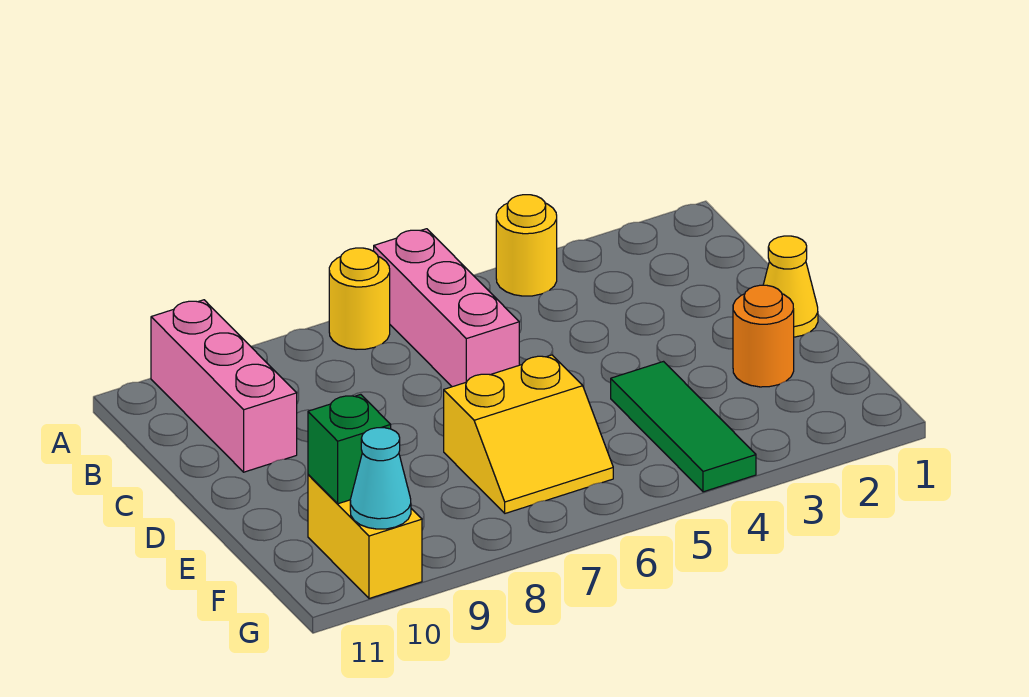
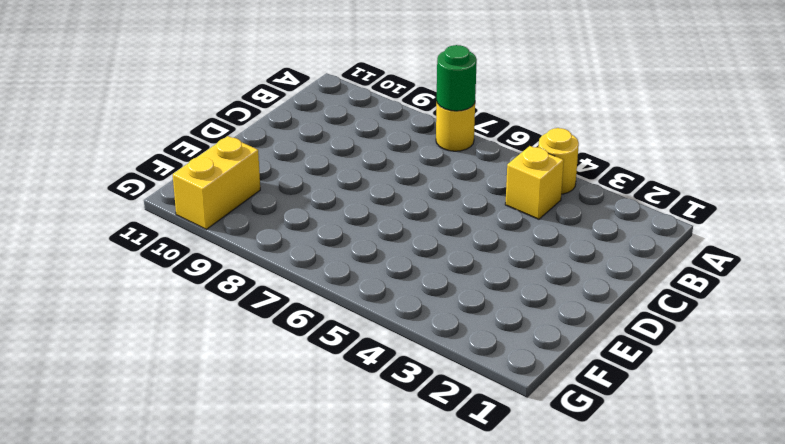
green round brick A7 level 2 -> none
yellow brick B4 level 1 -> none
none -> pink brick A6:C6 level 1
none -> pink brick A10:C10 level 1

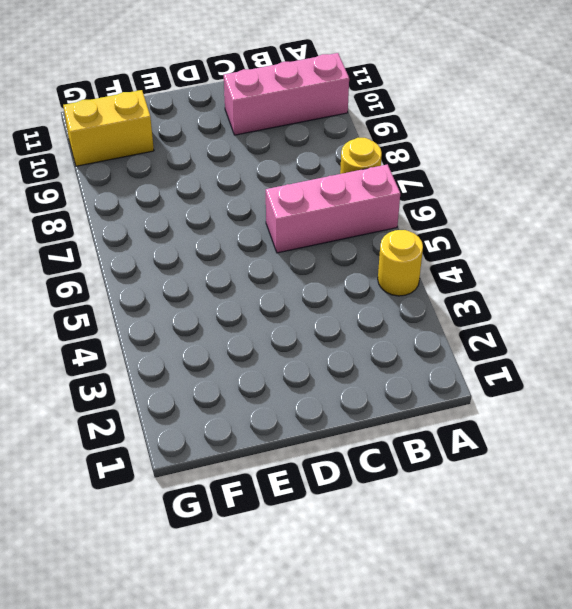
none -> yellow cone D1 level 1
none -> orange round brick E2 level 1

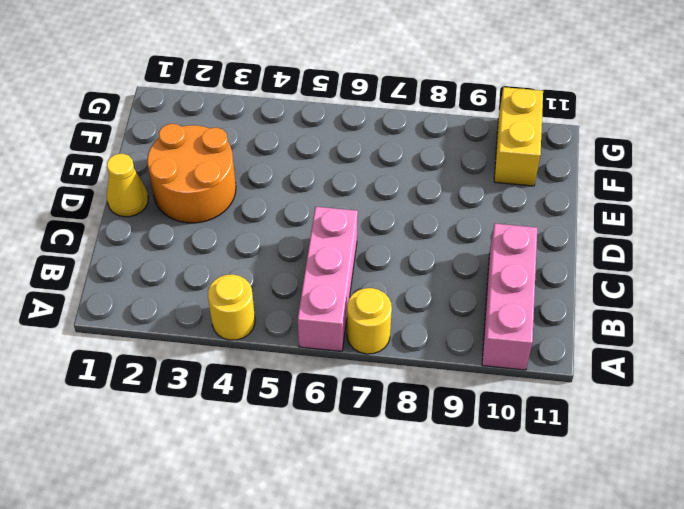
orange round brick D2:E3 level 1 -> orange round brick E2 level 1
none -> green tile E4:G4 level 1
none -> yellow slope E6:F7 level 1 top E

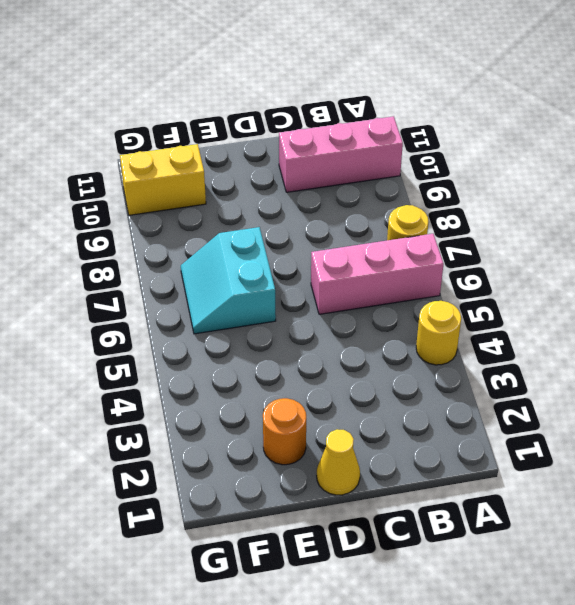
cyan slope E6:F7 level 1 top E -> yellow slope E6:F7 level 1 top E
none -> green tile E4:G4 level 1
none -> green brick F10 level 2

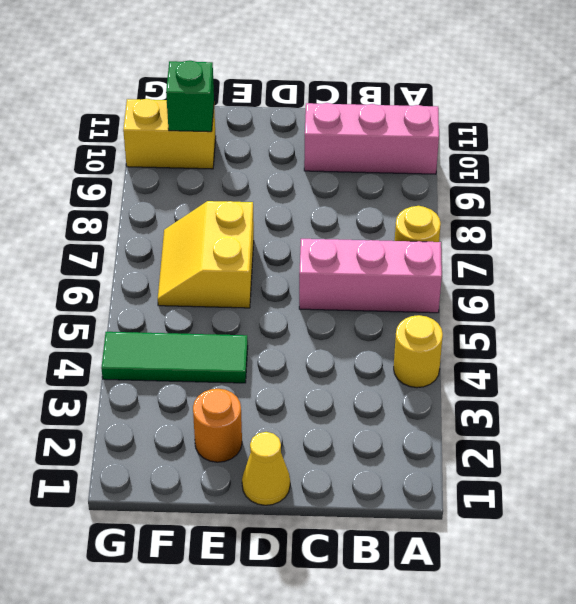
none -> cyan cone G10 level 2

